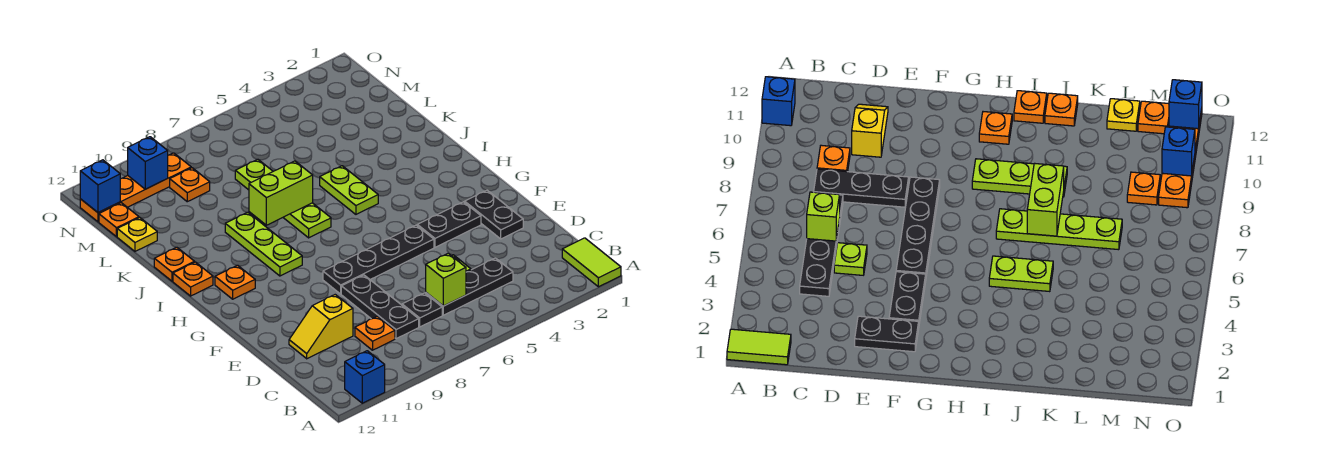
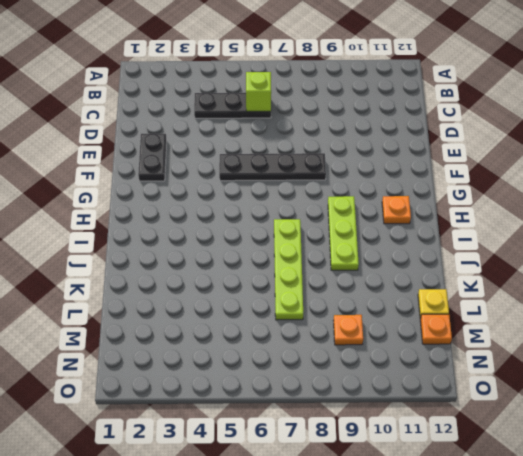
none -> lime tile A1:B1 level 1
none -> blue brick A11 level 1
none -> black plate C7 level 1

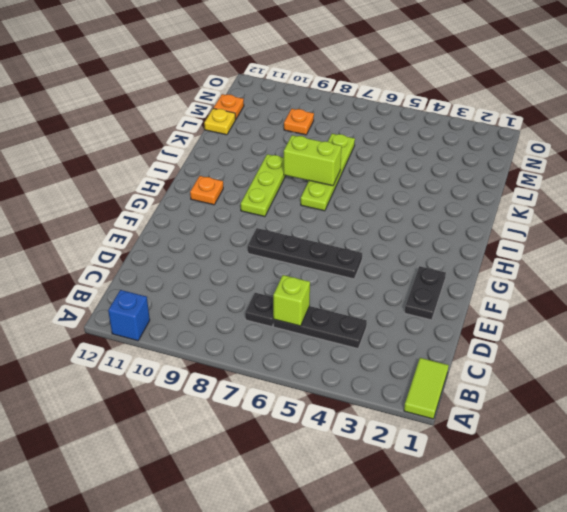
none -> black plate C8:E8 level 1
none -> orange plate C9 level 1
none -> lime plate D5 level 1

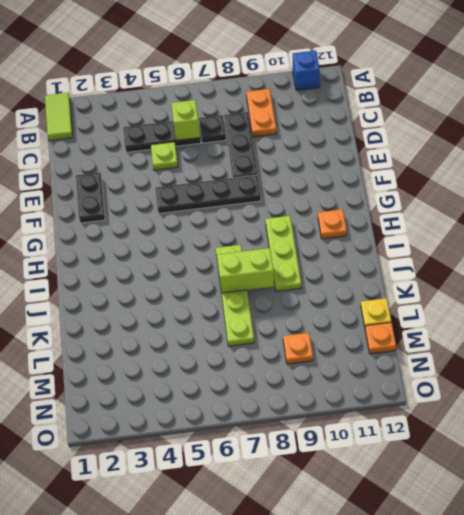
orange plate B9:C9 level 1 -> orange plate C9 level 1
none -> yellow slope D10:D11 level 1 top 10
none -> black plate F3:F4 level 1
none -> lime plate I5:J5 level 1

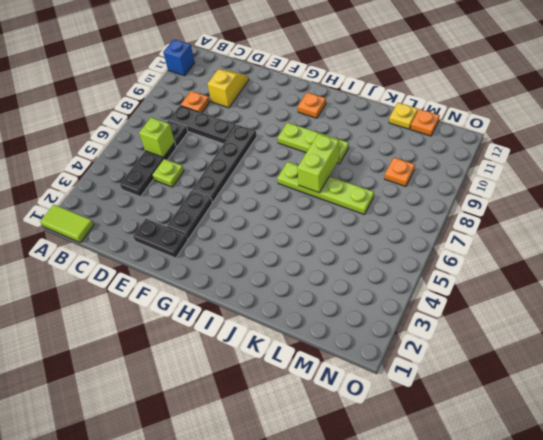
none -> lime plate I5:J5 level 1
none -> orange plate I12 level 1
none -> orange plate J12 level 1

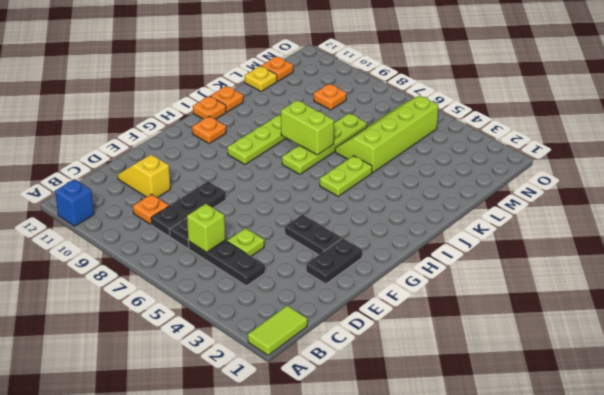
lime slope K5:N6 level 1 top 5 -> none
none -> black plate F5:F8 level 1
none -> orange plate N9:N12 level 1
none -> blue brick N10 level 2

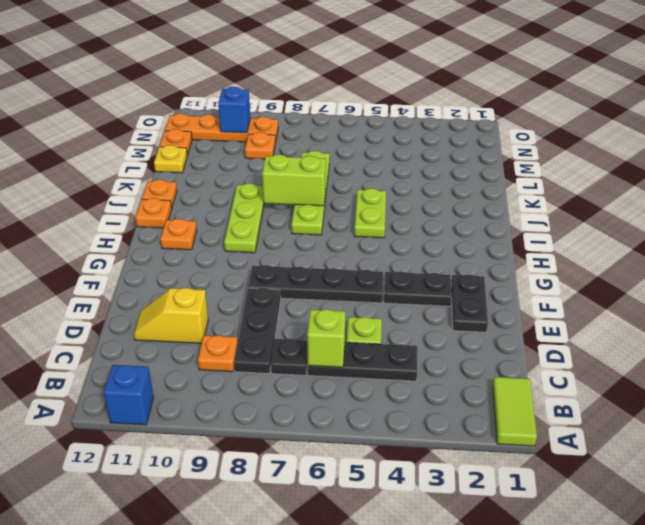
none -> blue brick N12 level 2

